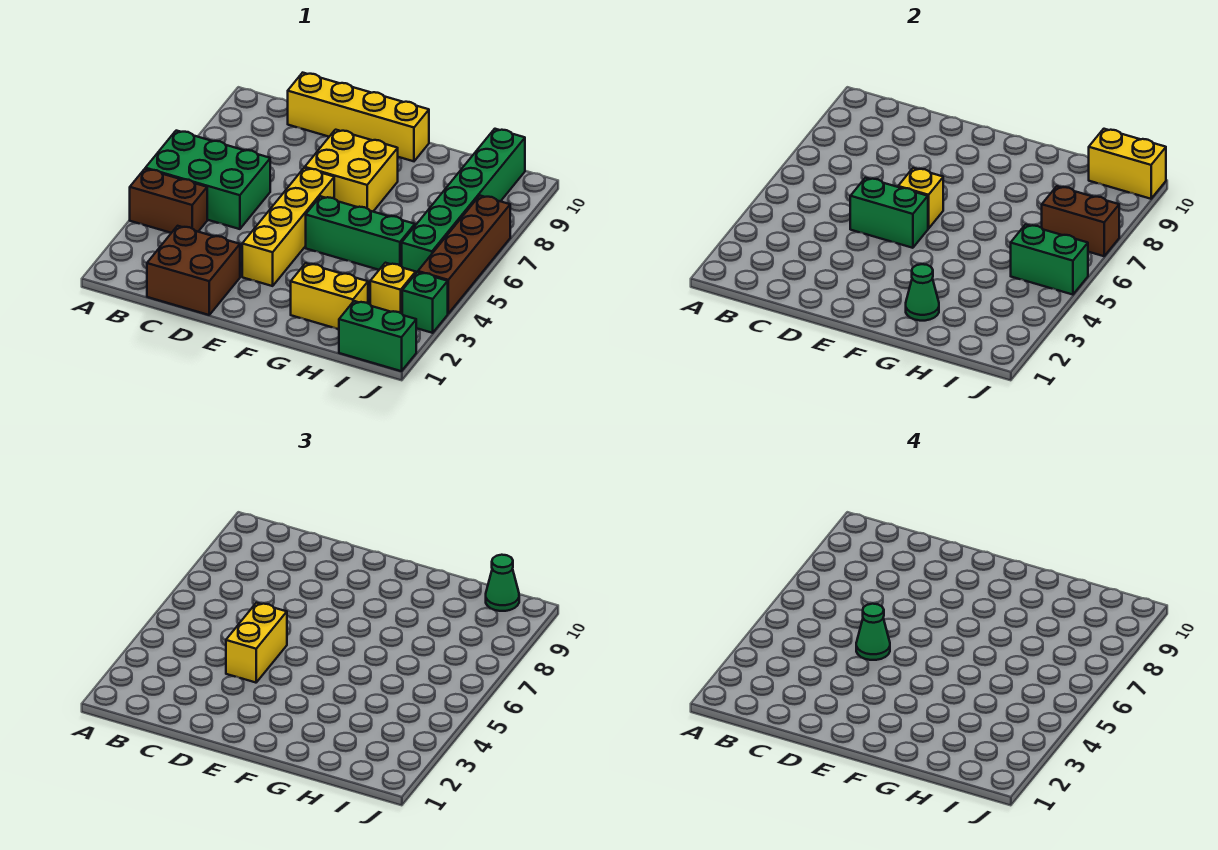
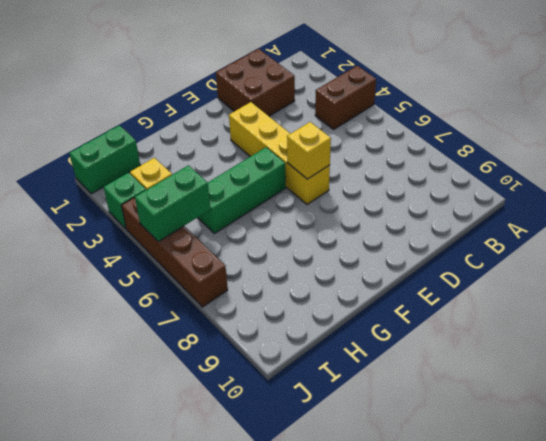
none -> green brick A5:C6 level 1
none -> yellow brick C10:F10 level 1
none -> yellow brick E7:F8 level 1

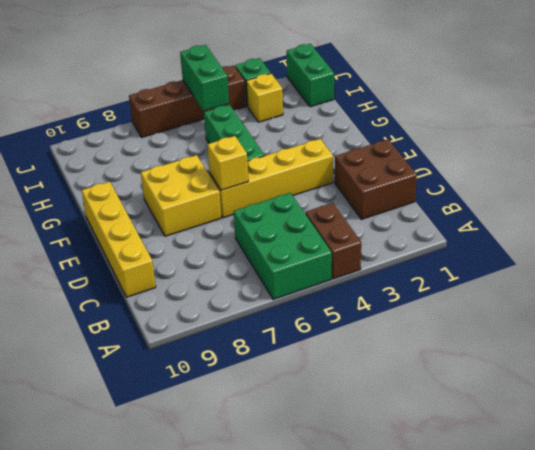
none -> yellow brick G2:H2 level 1
none -> green brick I5:I10 level 1
none -> green brick D5:E5 level 2

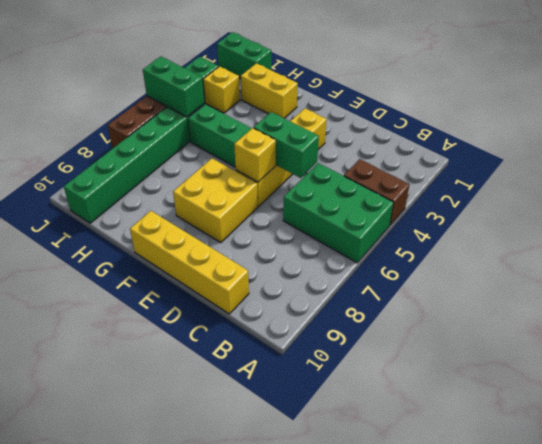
none -> brown brick C1:D2 level 1
none -> green cone G2 level 2
none -> brown brick I7:J7 level 2

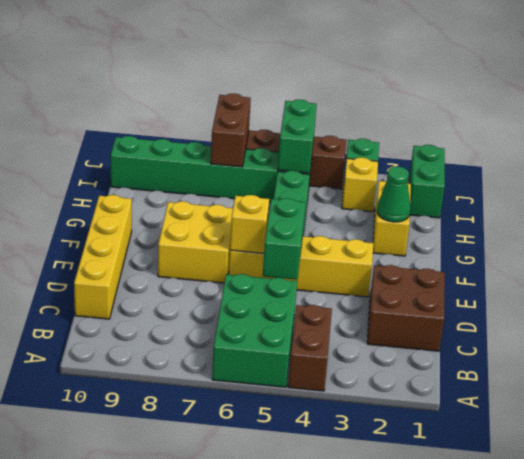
none -> yellow brick I10:J10 level 2
none -> yellow brick D4:D5 level 3
none -> green cone I10 level 3

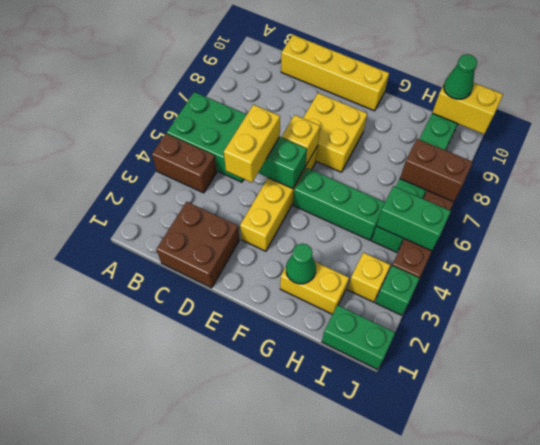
none -> green cone D5 level 4

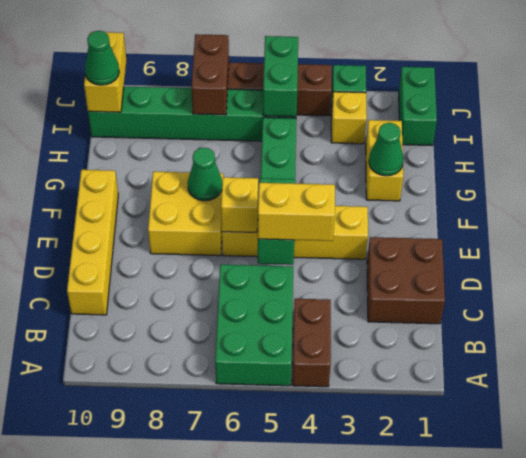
green cone F7 level 2 -> green cone D5 level 4

